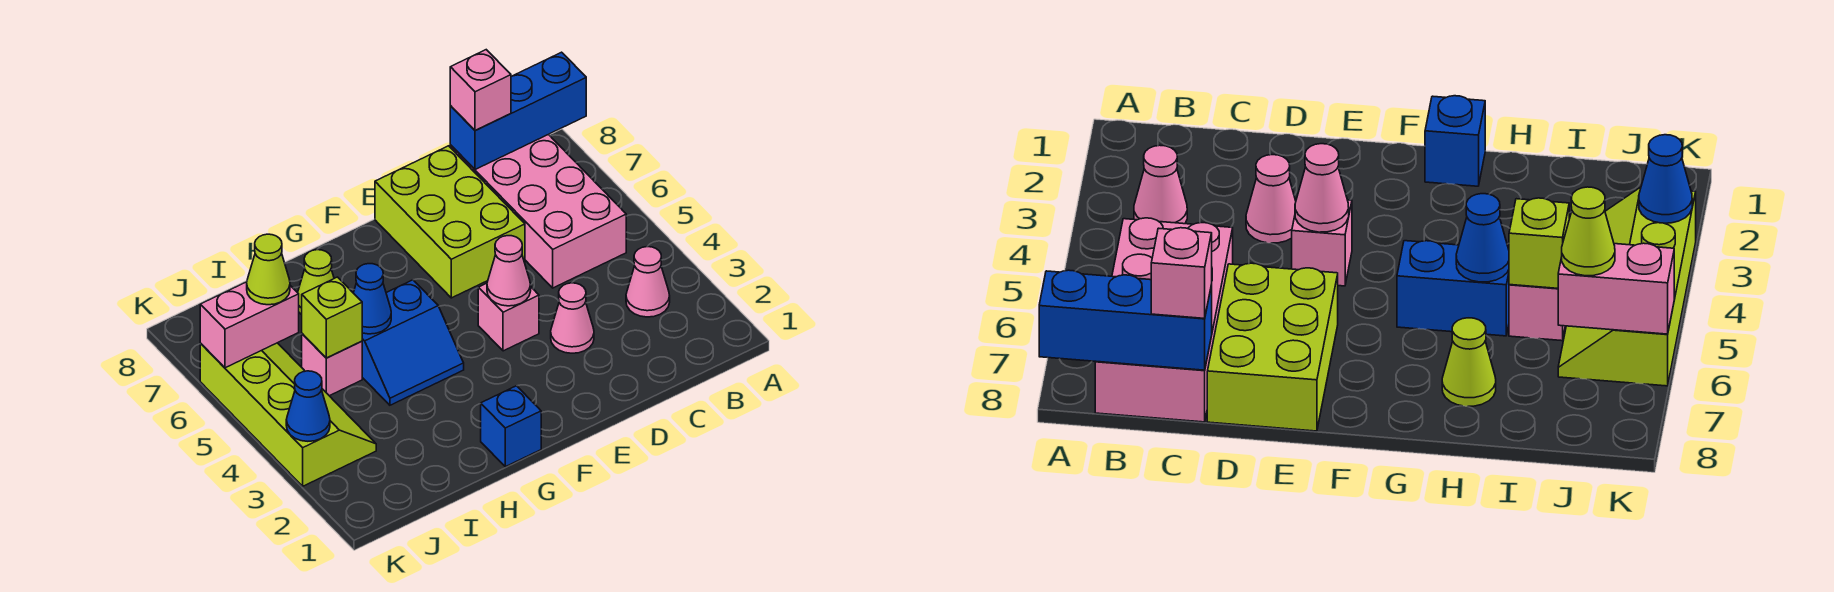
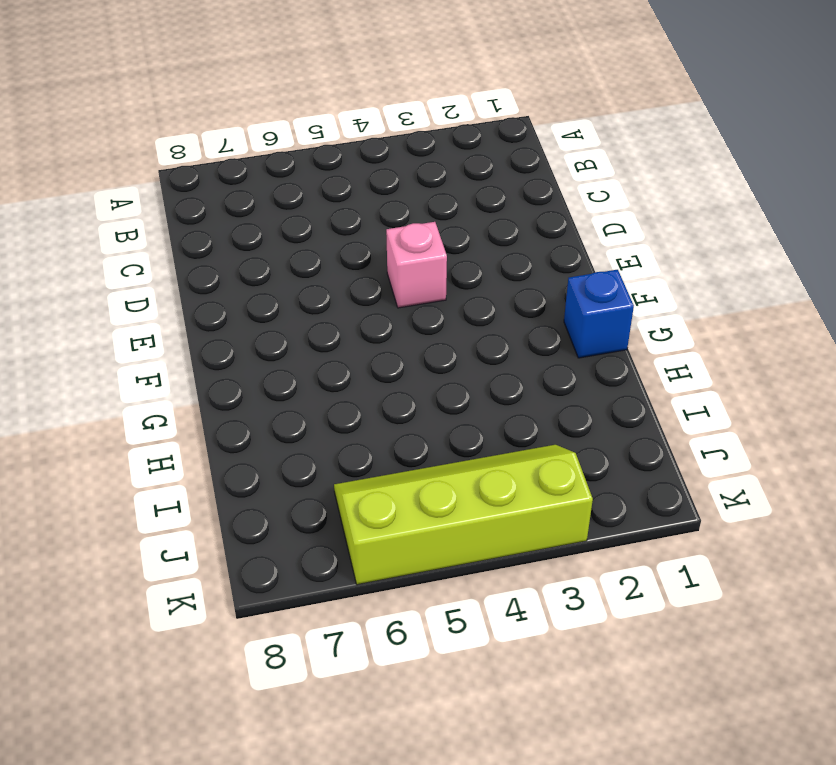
none -> pink cone B3 level 1
none -> pink brick B5:C8 level 1
none -> pink cone D3 level 1

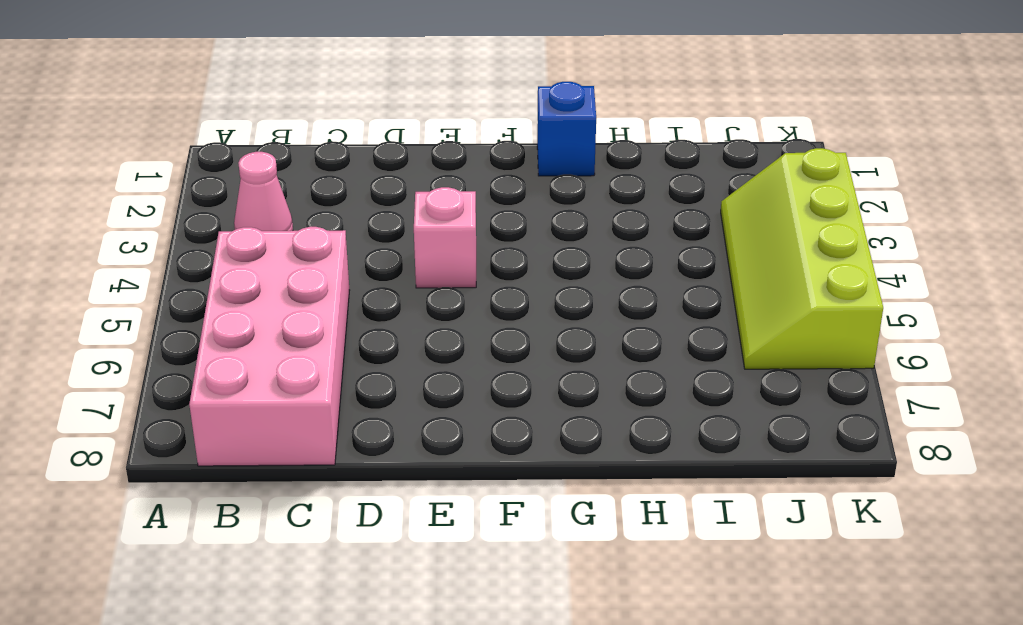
none -> pink cone D3 level 1
none -> lime brick D6:E8 level 1
none -> blue slope G4:H5 level 1 top 5

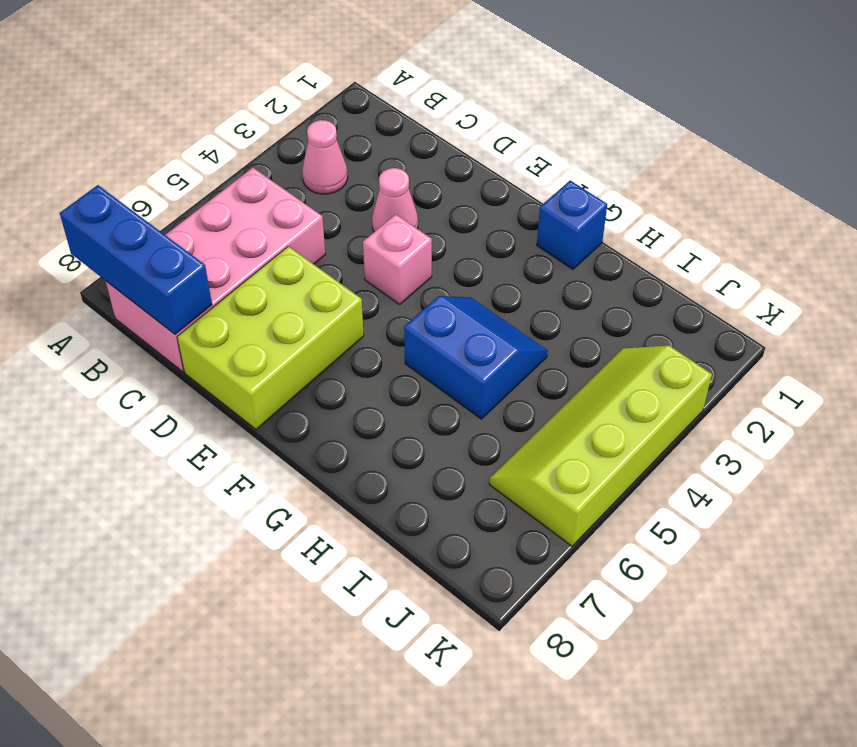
none -> lime cone H7 level 1
none -> pink brick I5 level 1
none -> pink cone E4 level 2

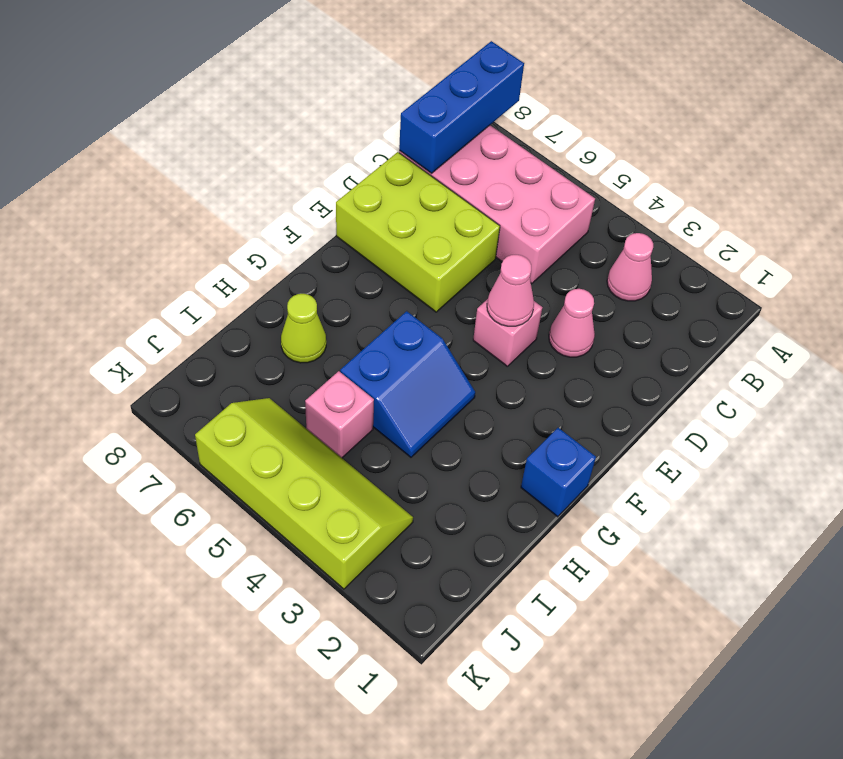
none -> blue cone H5 level 2
none -> lime brick I5 level 2
none -> pink brick J6:K6 level 2

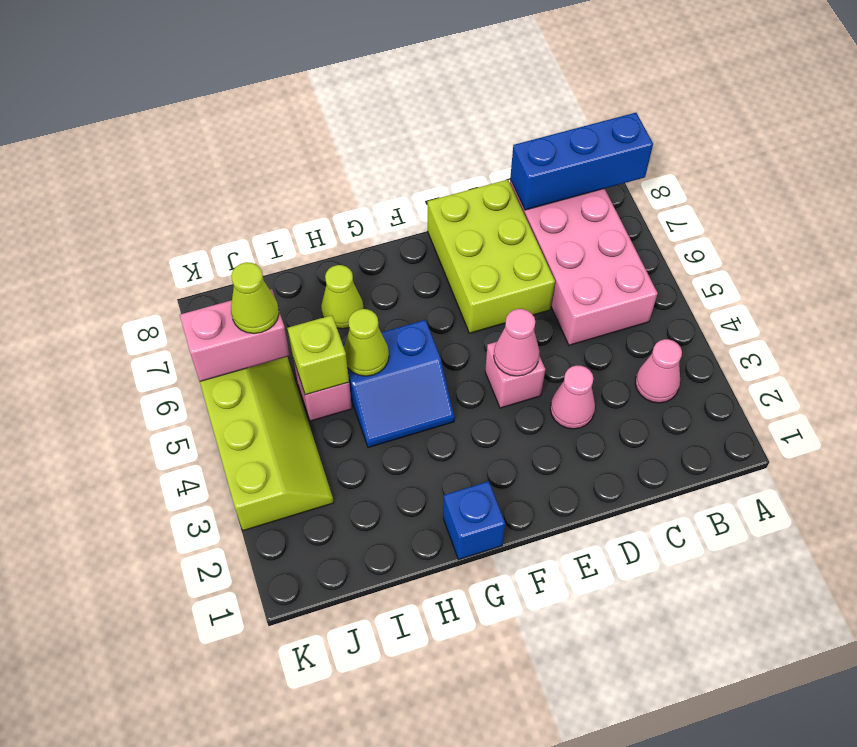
lime cone H5 level 2 -> blue cone H5 level 2
none -> blue cone K3 level 2
none -> pink brick C8 level 3

